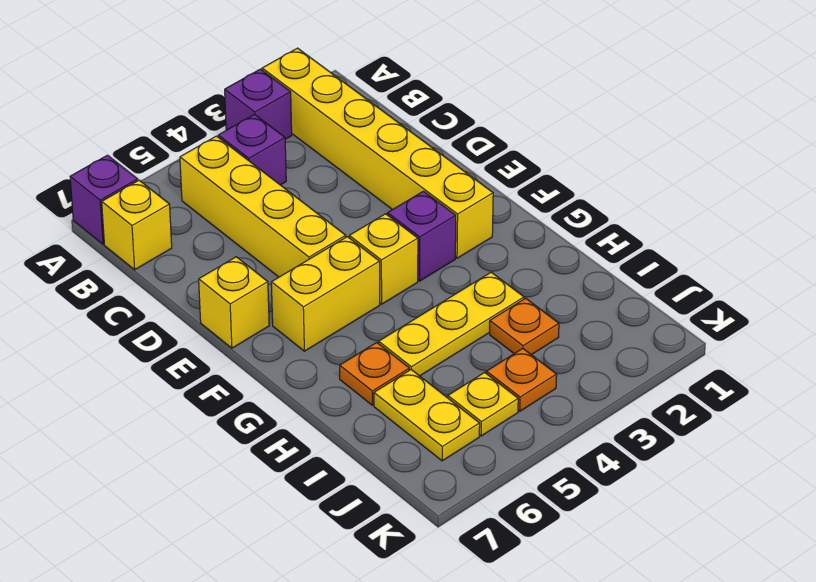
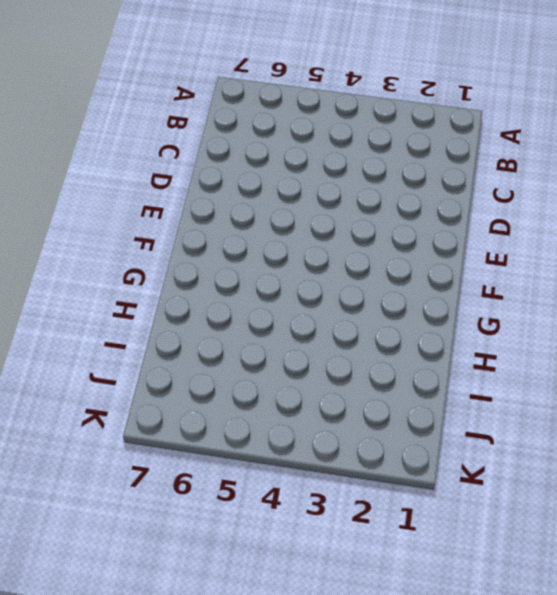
none -> yellow brick A2:F2 level 1
none -> purple brick A3 level 1
none -> purple brick A7 level 1

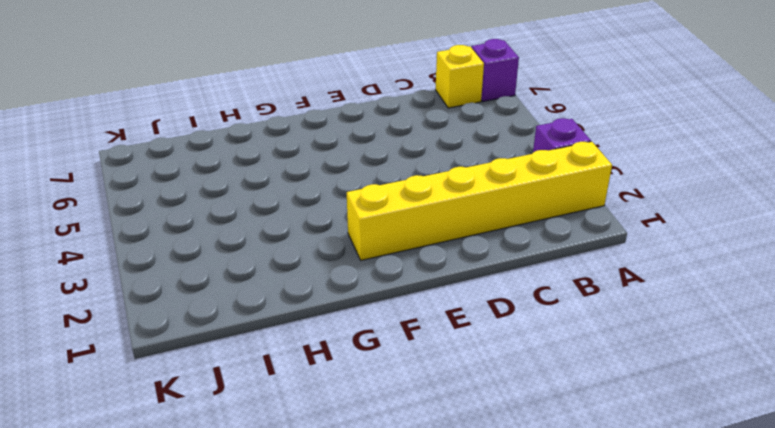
none -> purple brick B4 level 1
none -> yellow brick B5:E5 level 1
none -> yellow brick E7 level 1

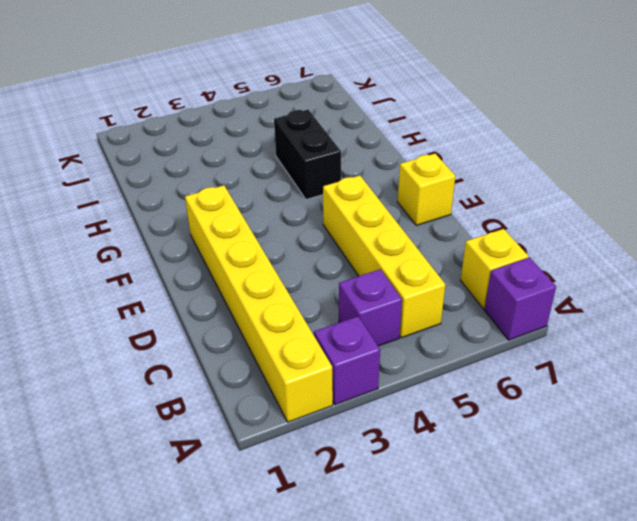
black brick G5:H5 level 1 -> yellow plate H3:H5 level 1
none -> purple brick F3 level 1
none -> yellow brick F4 level 1
none -> yellow brick F5:F6 level 1

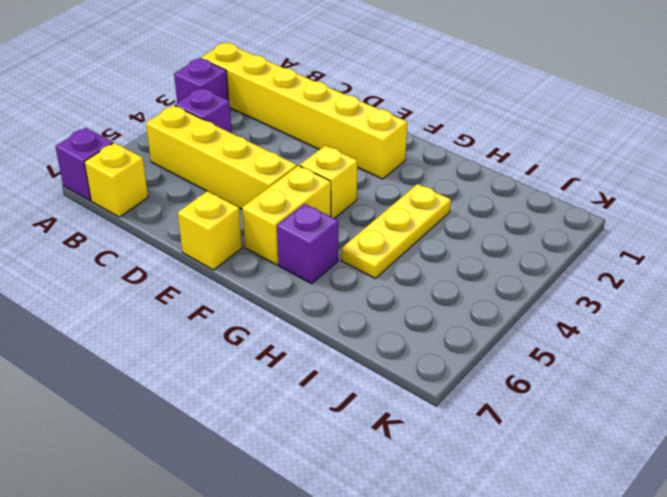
purple brick G6 level 1 -> purple brick F3 level 1
none -> orange plate H6 level 1
none -> orange plate I3 level 1
none -> yellow plate I6:J6 level 1

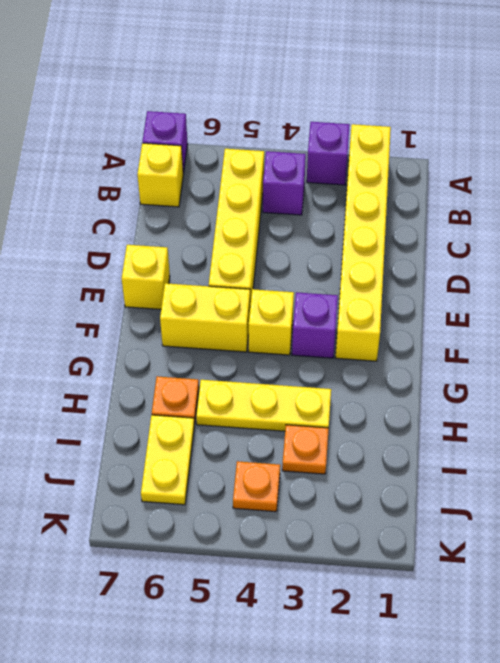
none -> yellow plate J5 level 1

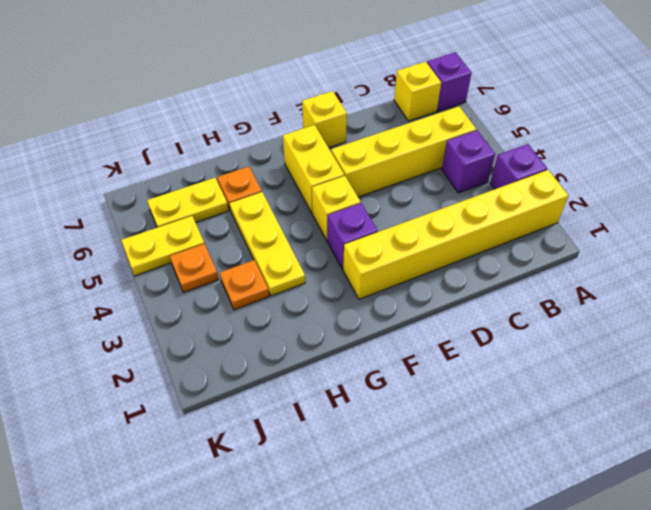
yellow plate J5:K5 level 1 -> yellow plate J5 level 1

